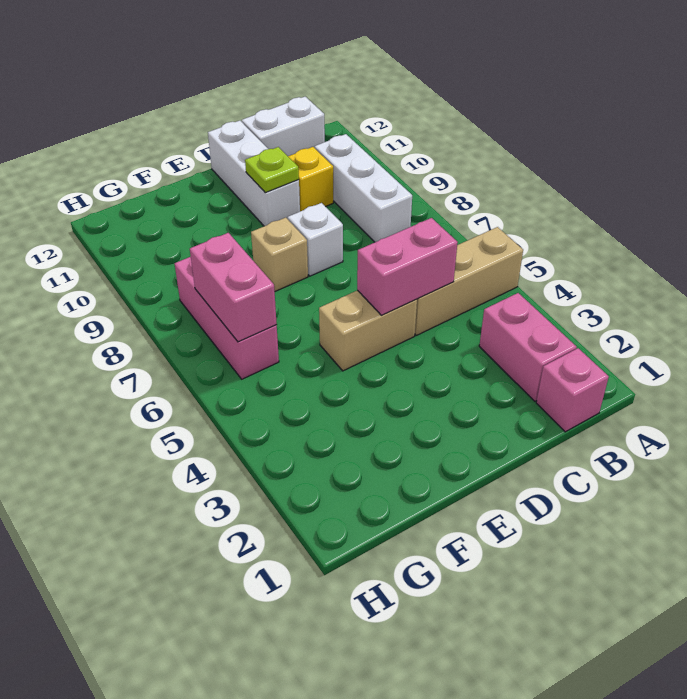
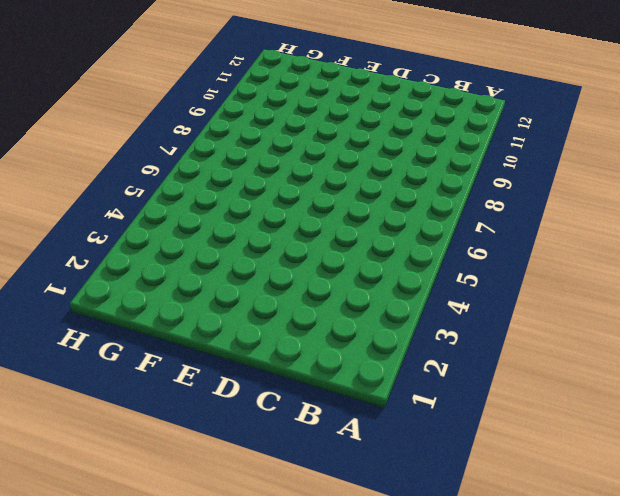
none -> tan brick A5:C5 level 1
none -> pink brick B1 level 1
none -> pink brick B2:B3 level 1

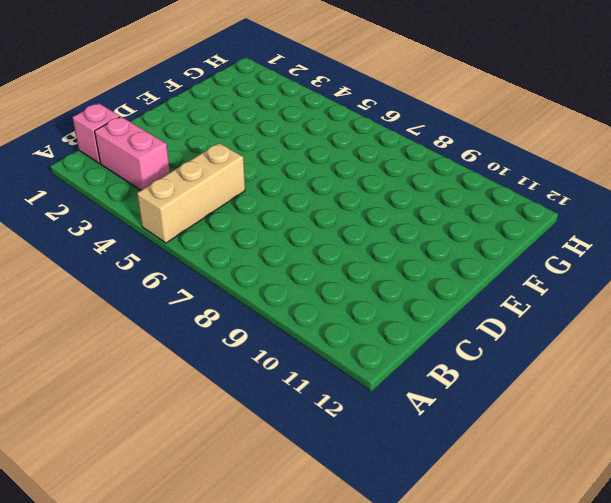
none -> white brick B8:B10 level 1
none -> white brick B12:C12 level 1
none -> yellow brick C10 level 1

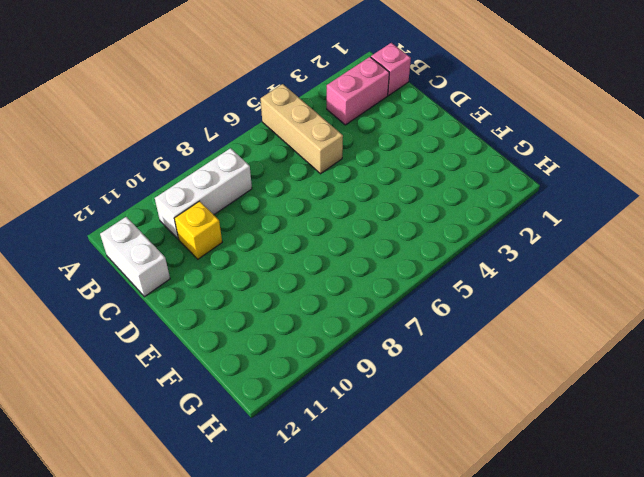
none -> tan brick D5:E5 level 1
none -> white brick D8 level 1
none -> white brick D10:D12 level 1

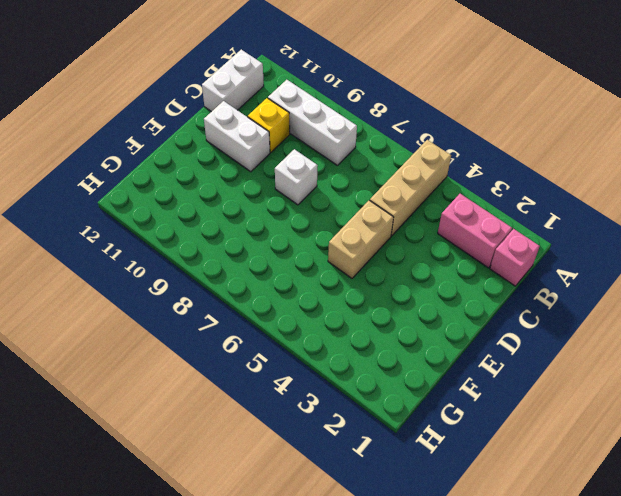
white brick D10:D11 level 1 -> white brick D10:D12 level 1
none -> tan brick E8 level 1
none -> pink brick G6:G8 level 1
none -> pink brick C5:D5 level 2

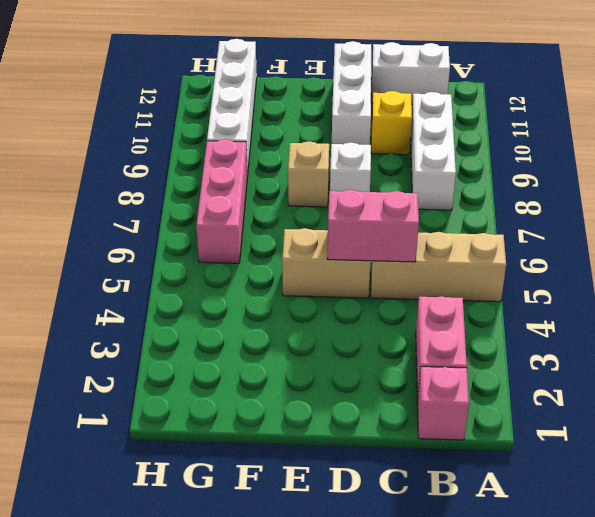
white brick G9:G12 level 1 -> none
none -> lime plate D10 level 2
none -> pink brick G6:G7 level 2

